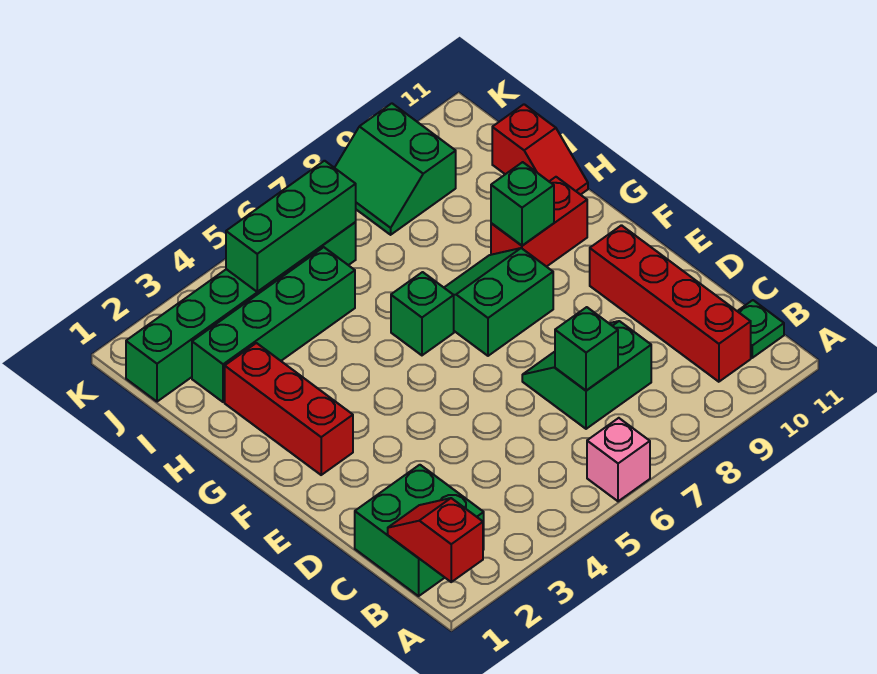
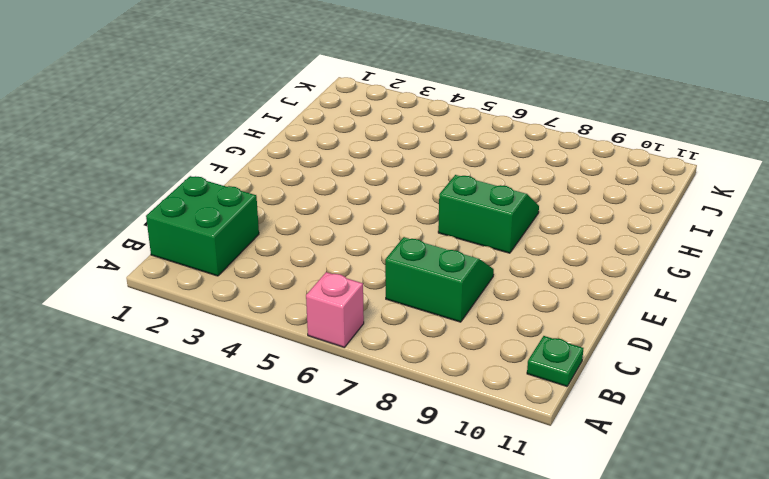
none -> red brick B10:E10 level 1
none -> red brick F2:H2 level 1
none -> green brick G6 level 1

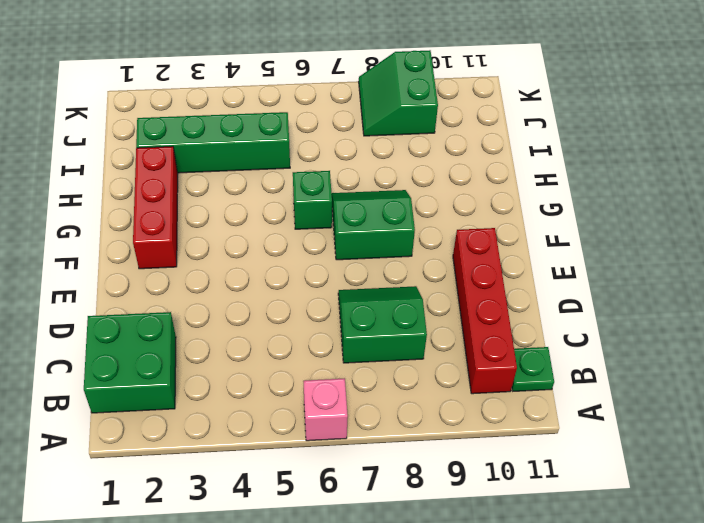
none -> red brick G9:G10 level 1
none -> red slope H11:I11 level 1 top I
none -> green brick J1:J6 level 1

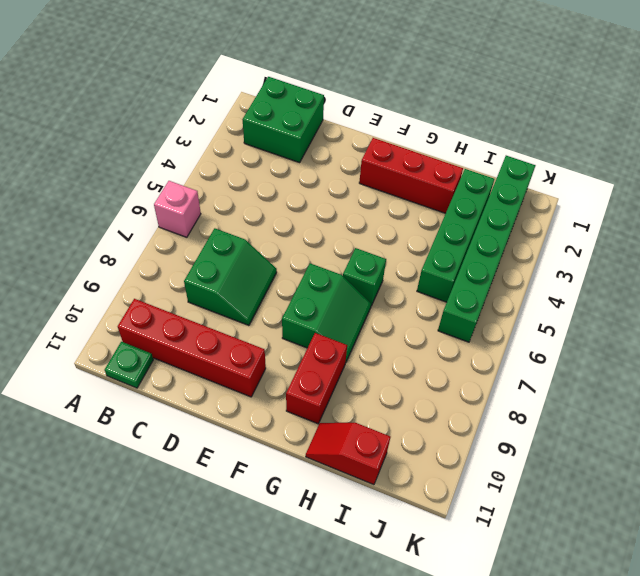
none -> green slope J8:K9 level 1 top 9
none -> red slope A1:B1 level 2 top A
none -> green brick C7 level 2

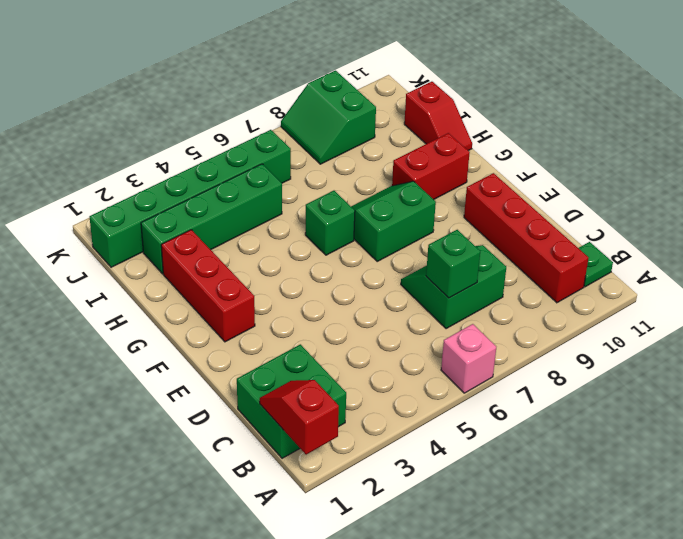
none -> green brick G9 level 2
none -> green brick J4:J6 level 2

